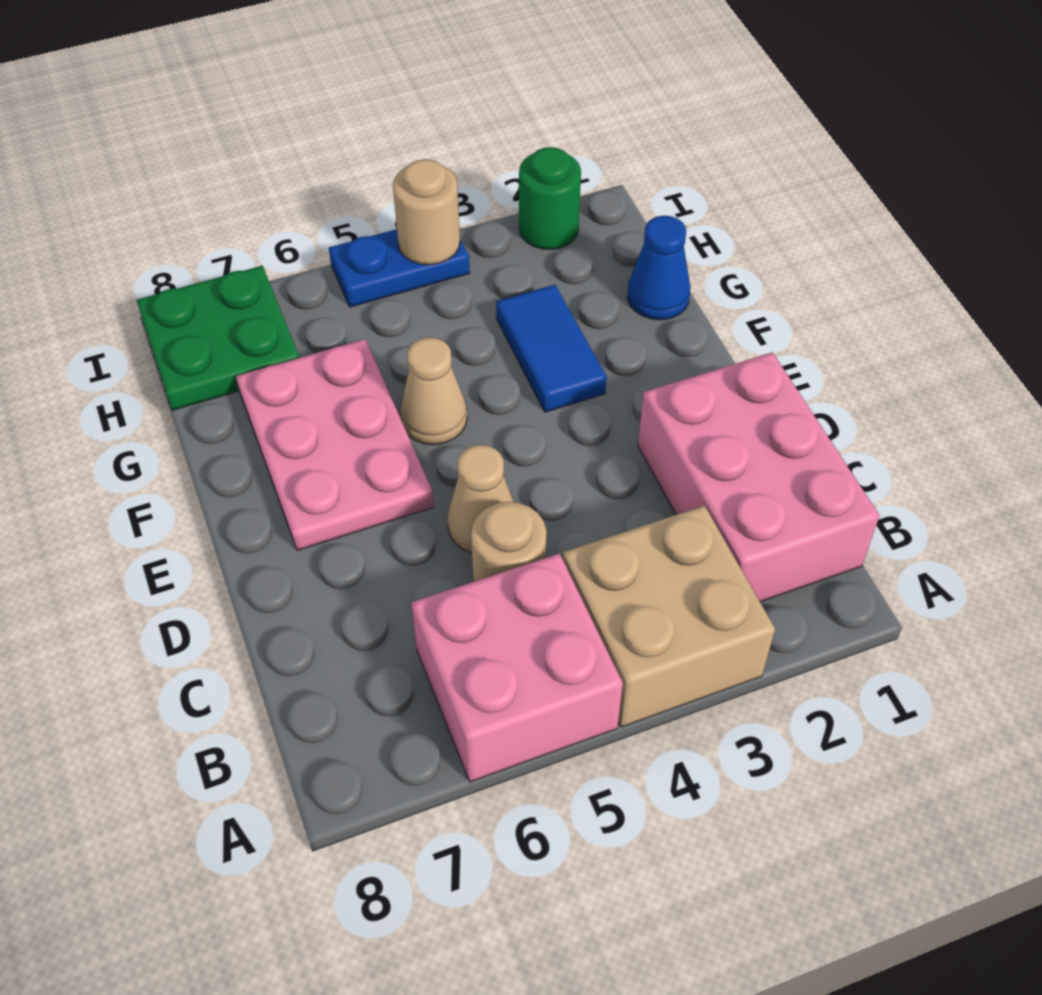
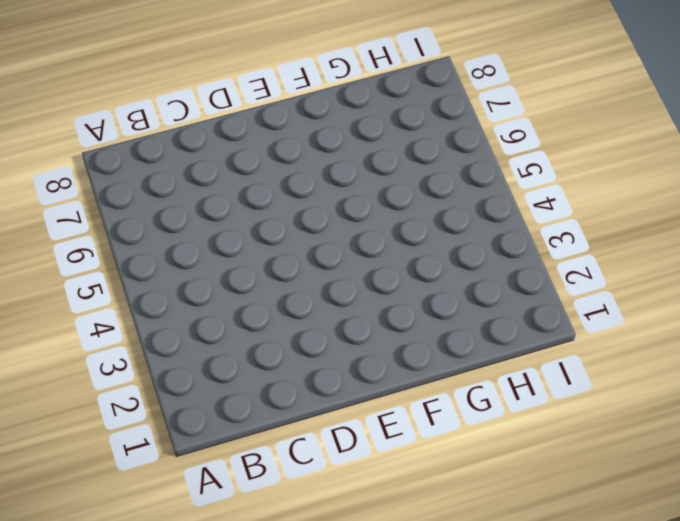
none -> tan brick A3:B4 level 1
none -> pink brick A5:B6 level 1
none -> pink brick B1:D2 level 1

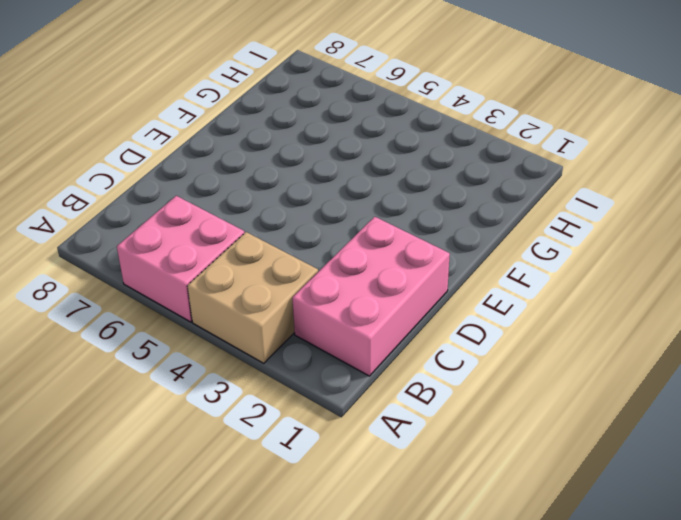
none -> tan round brick C5 level 1
none -> tan cone D5 level 1
none -> pink plate E6:G7 level 1

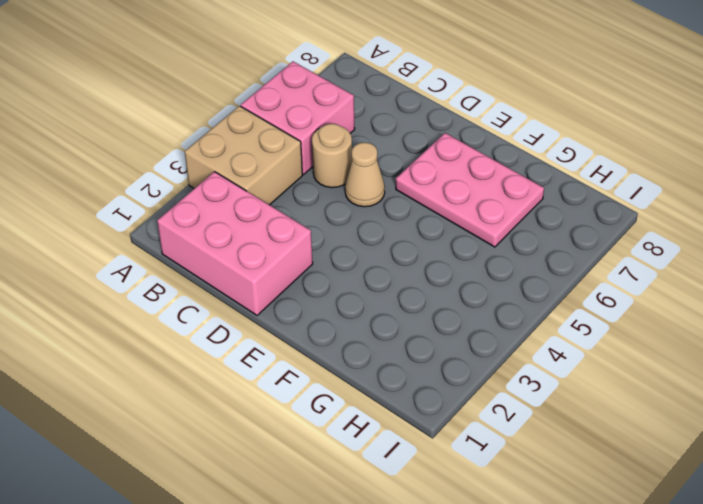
none -> blue tile F3:G3 level 1
none -> tan cone F5 level 1
none -> blue cone G1 level 1

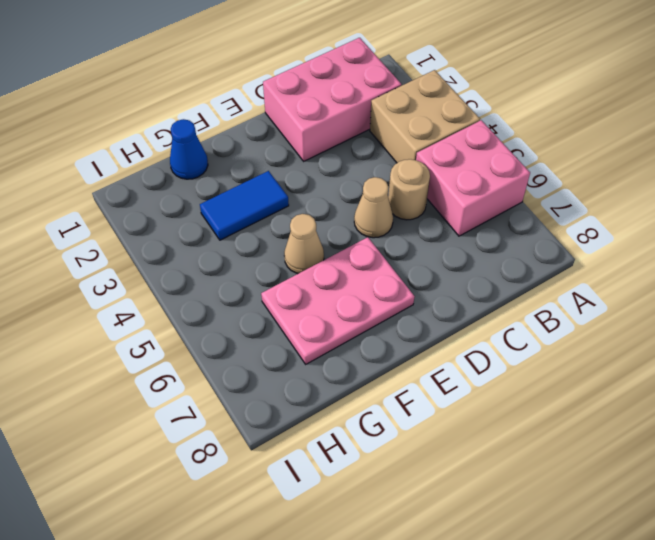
none -> green plate H7:I8 level 1
none -> green round brick I2 level 1
none -> blue plate I4:I5 level 1

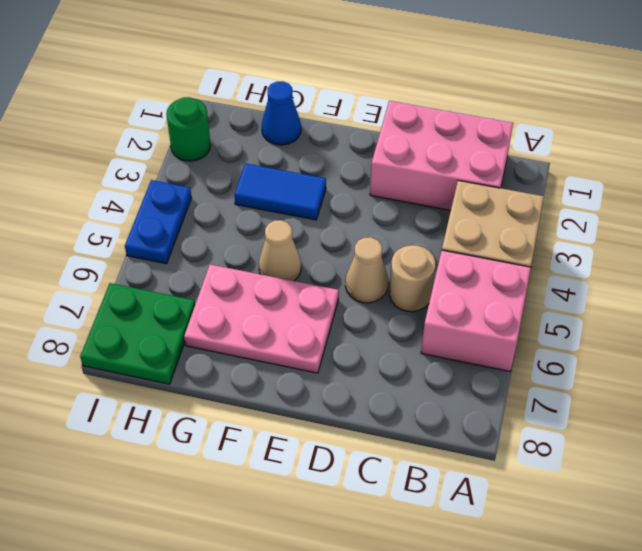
none -> tan round brick I4 level 2

